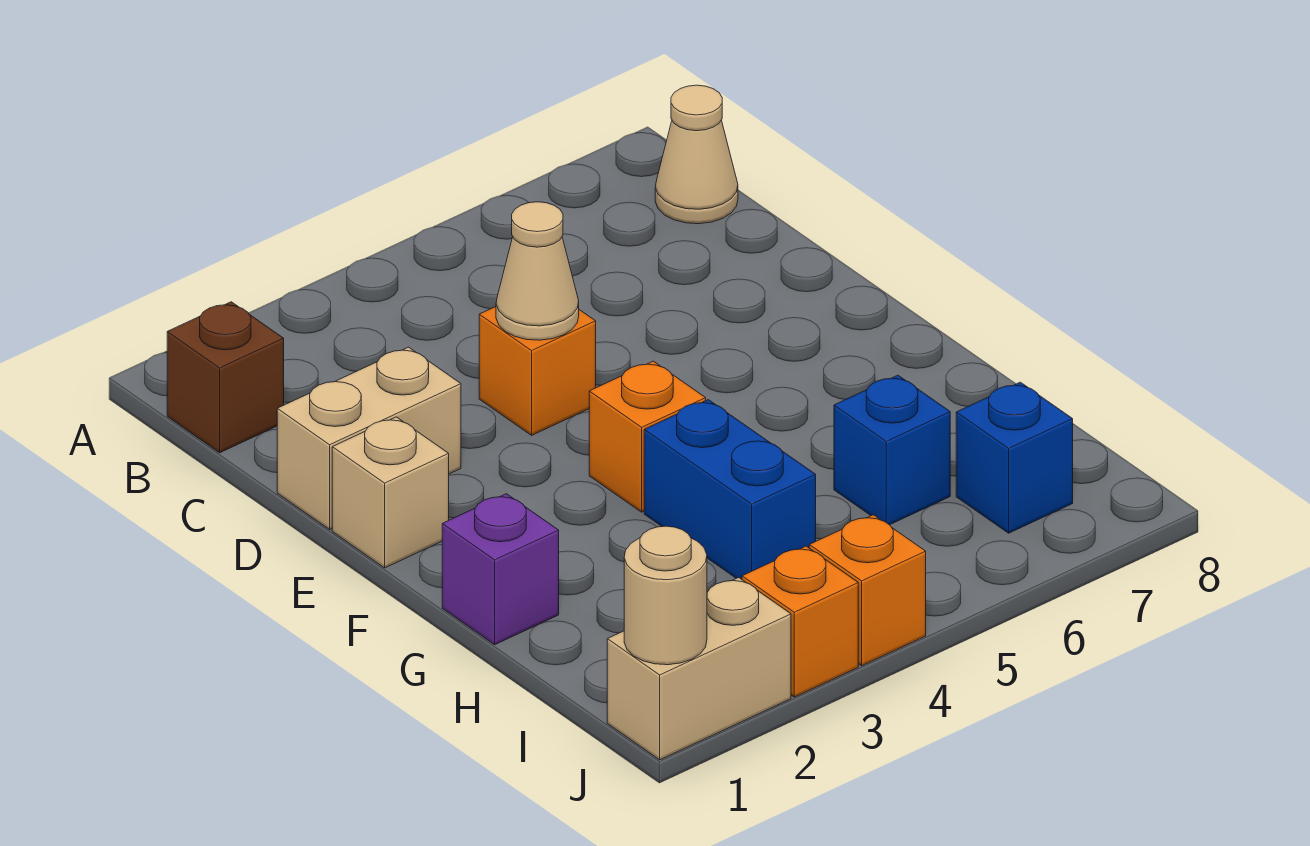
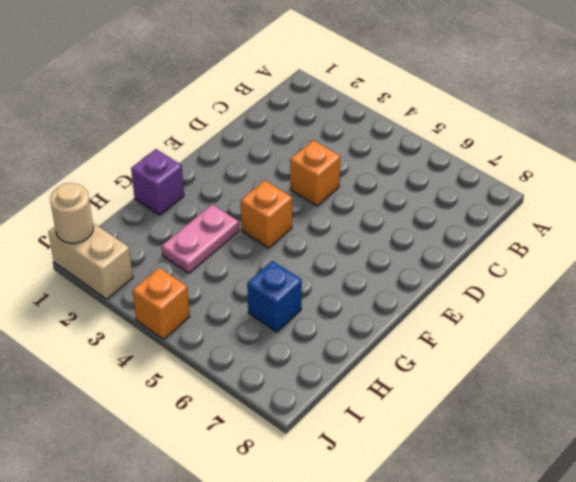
pink plate G3:H3 level 1 -> none
none -> brown brick B1 level 1
none -> tan cone B8 level 1
none -> tan brick D1:D2 level 1

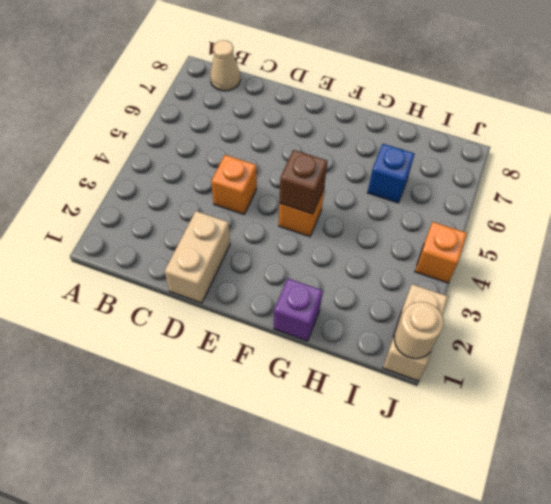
brown brick F4 level 2 -> brown brick B1 level 1
none -> tan brick E1 level 1
none -> blue brick G4:H4 level 1
none -> blue brick I7 level 1

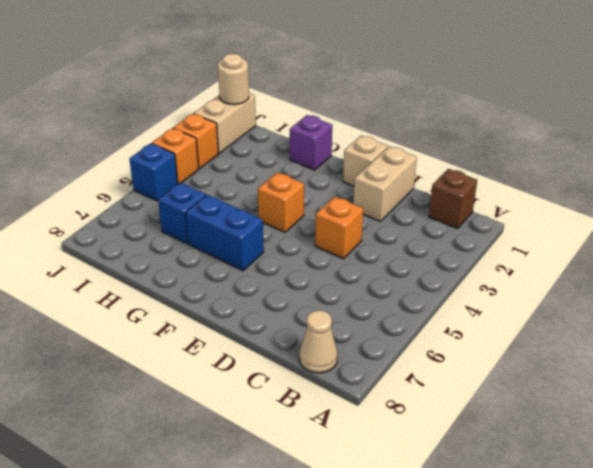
blue brick F6:G6 level 1 -> blue brick G4:H4 level 1
blue brick J5 level 1 -> blue brick I7 level 1
none -> tan cone D4 level 2

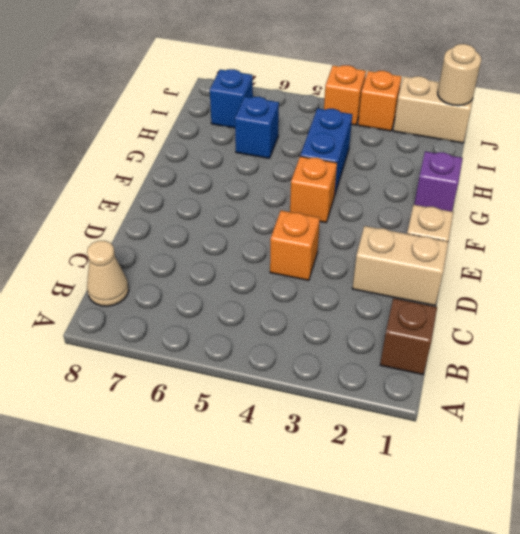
none -> tan cone D4 level 2

